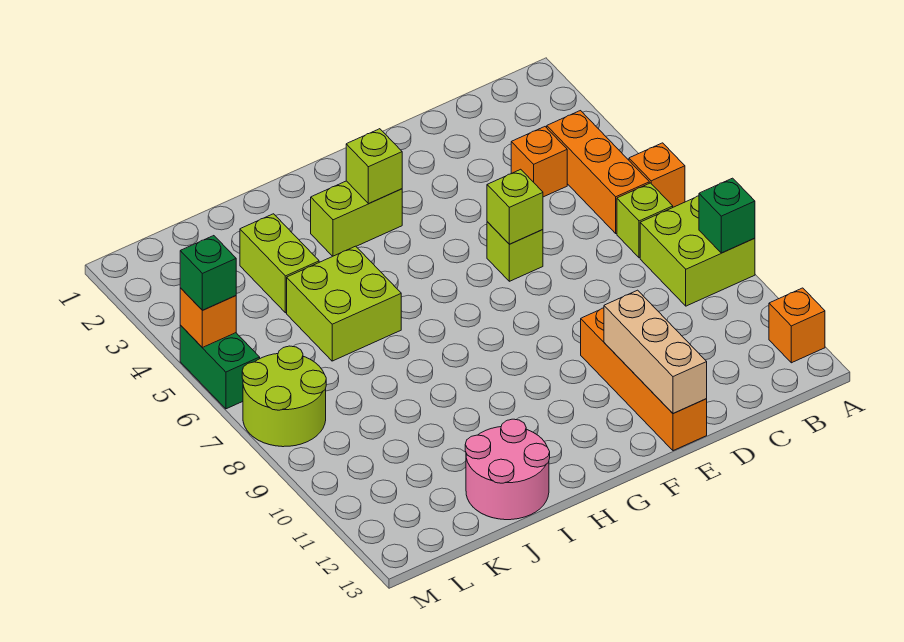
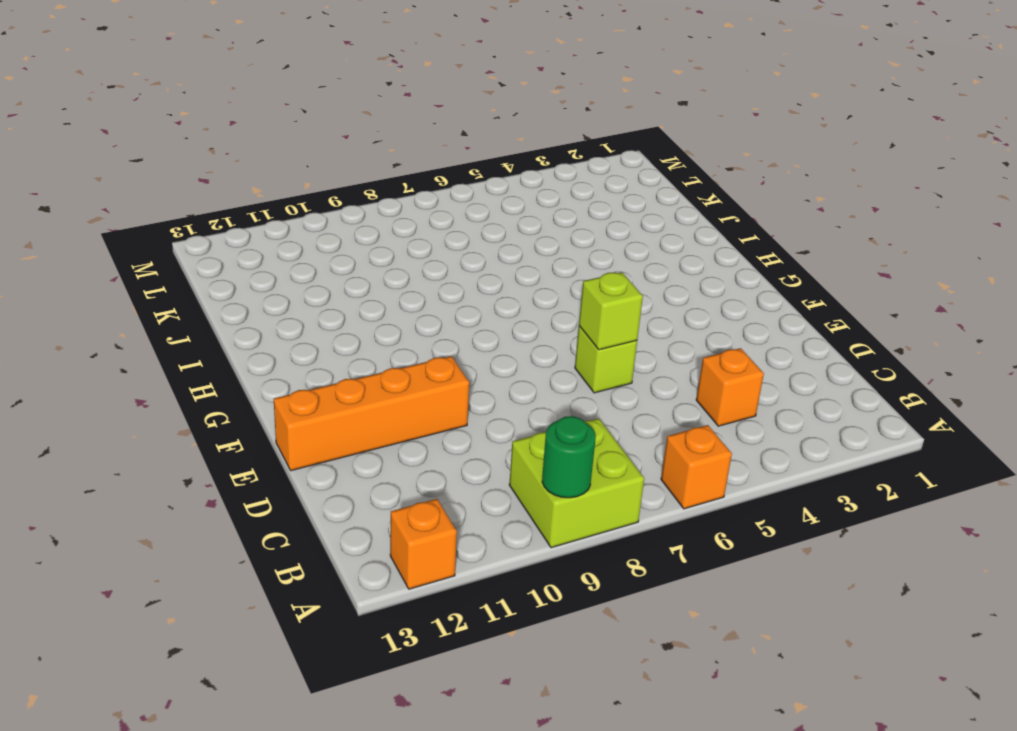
green round brick A9 level 2 -> green brick A9 level 2
none -> orange brick B4:B6 level 1
none -> lime brick B7 level 1
none -> lime brick G3:H3 level 1

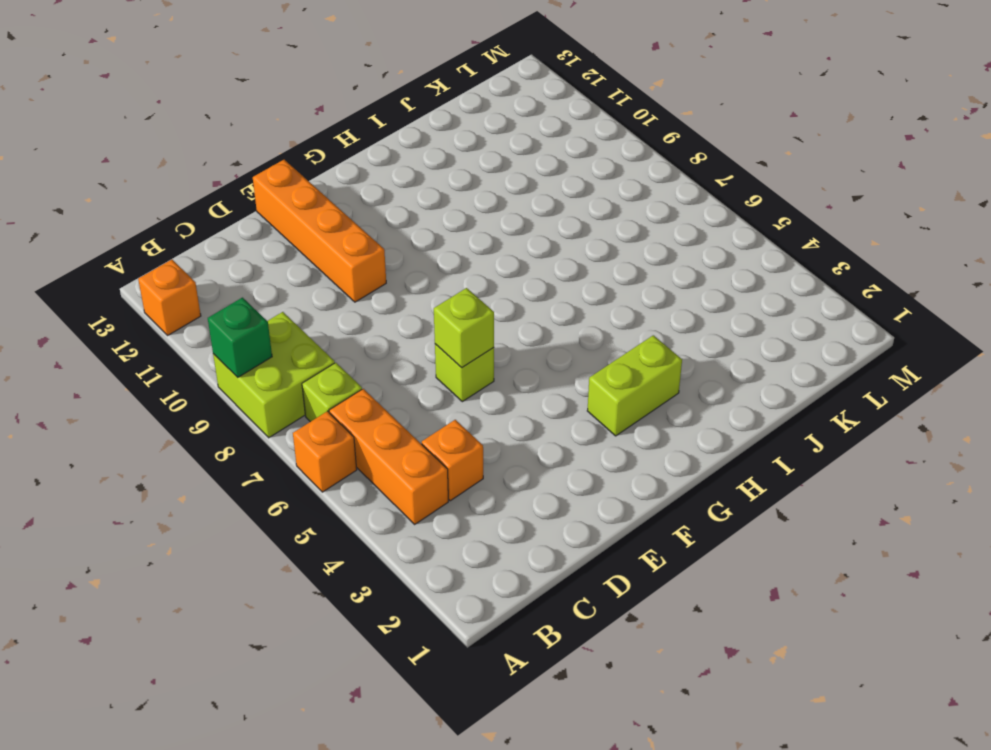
none -> lime brick I5:J6 level 1
none -> pink round brick I12:J13 level 1
none -> lime brick J3:J4 level 1

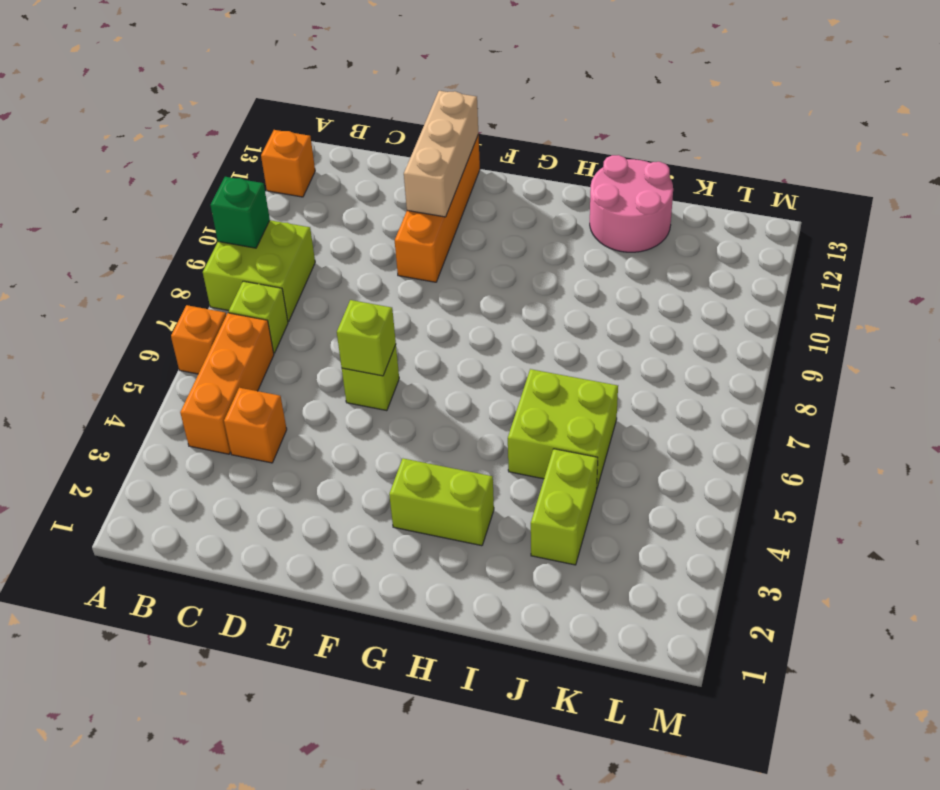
none -> lime round brick L7:M8 level 1
none -> green brick M5:M6 level 1
none -> lime brick G3 level 2

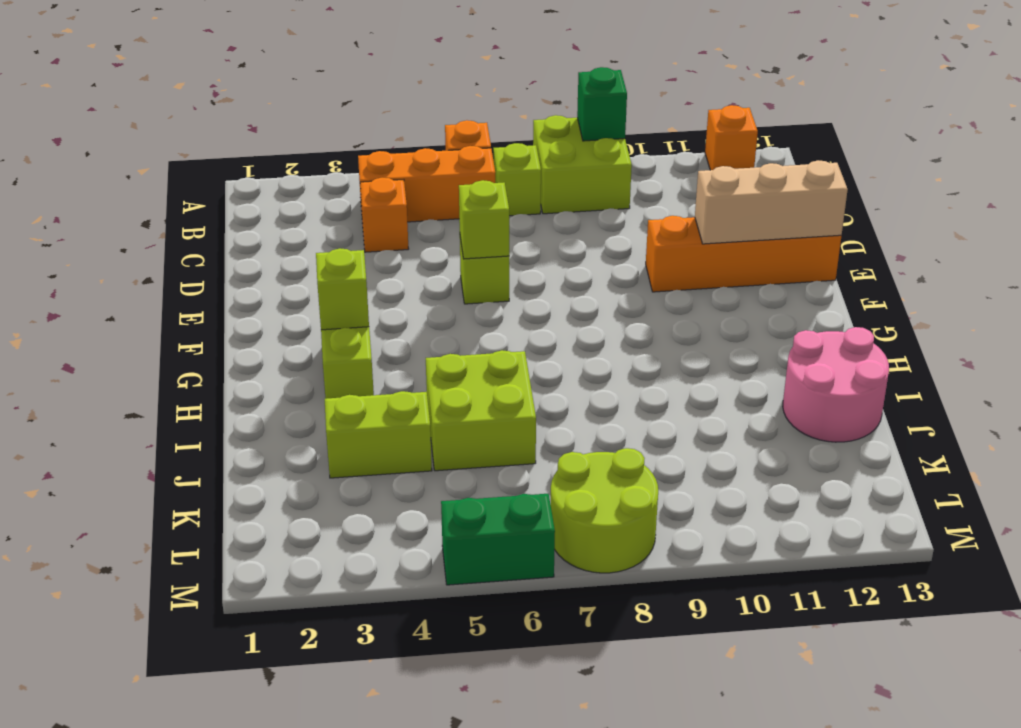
none -> orange brick M5 level 2
none -> green brick M5 level 3

